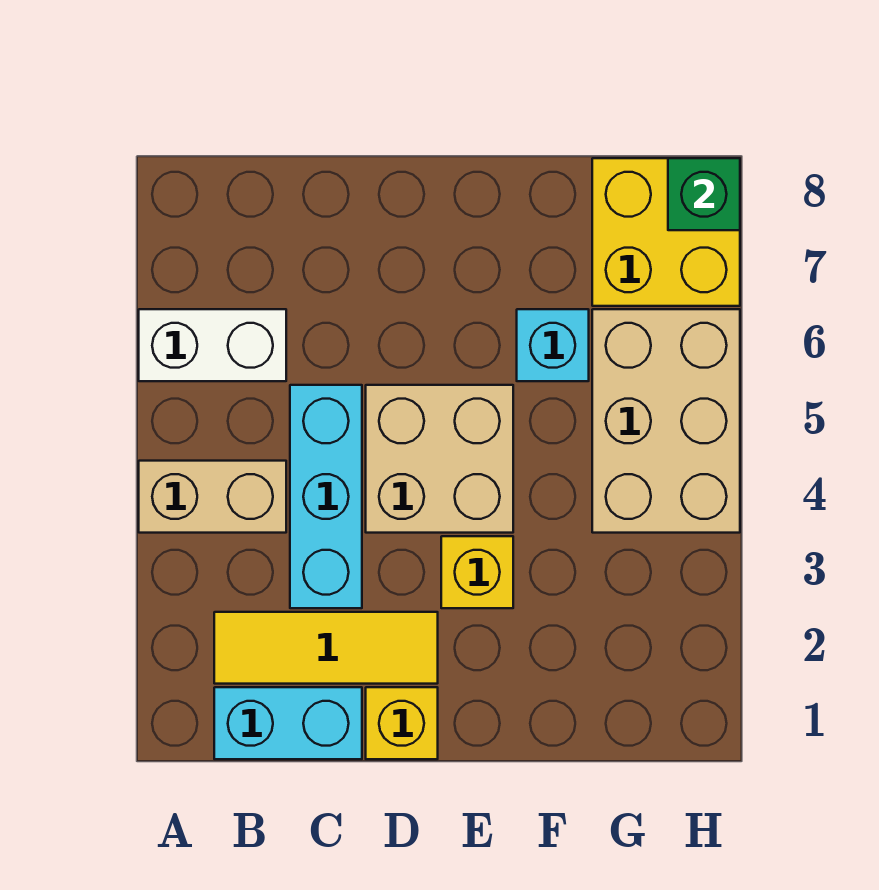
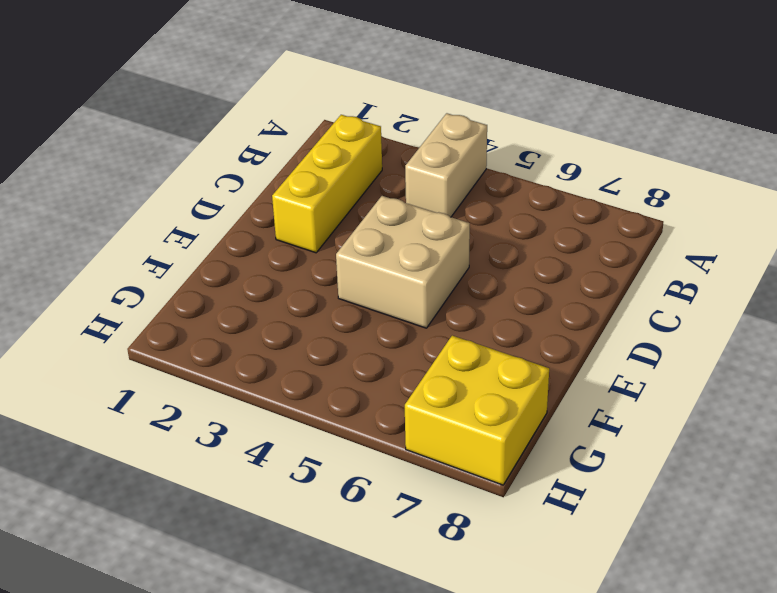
yellow brick B2:D2 level 1 -> yellow tile B2:D2 level 1
none -> white brick A6:B6 level 1
none -> cyan brick B1:C1 level 1
none -> cyan brick C3:C5 level 1

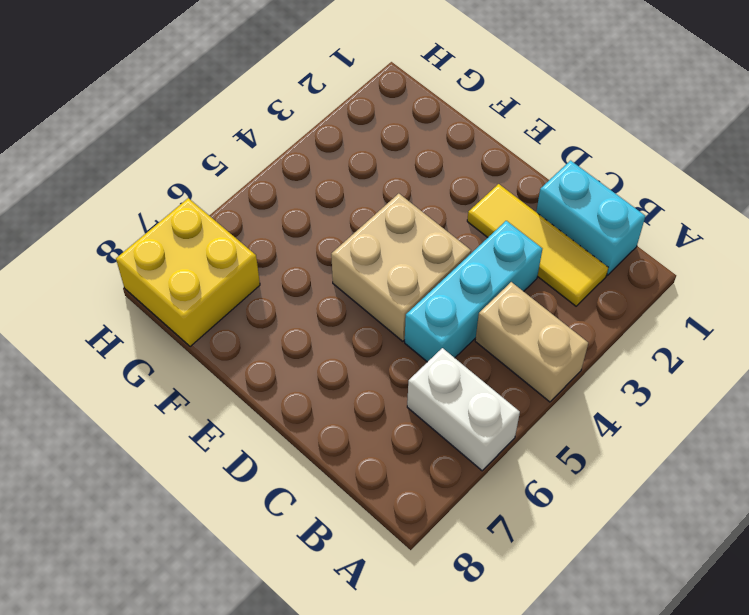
none -> yellow brick D1 level 1
none -> yellow brick E3 level 1
none -> cyan brick F6 level 1

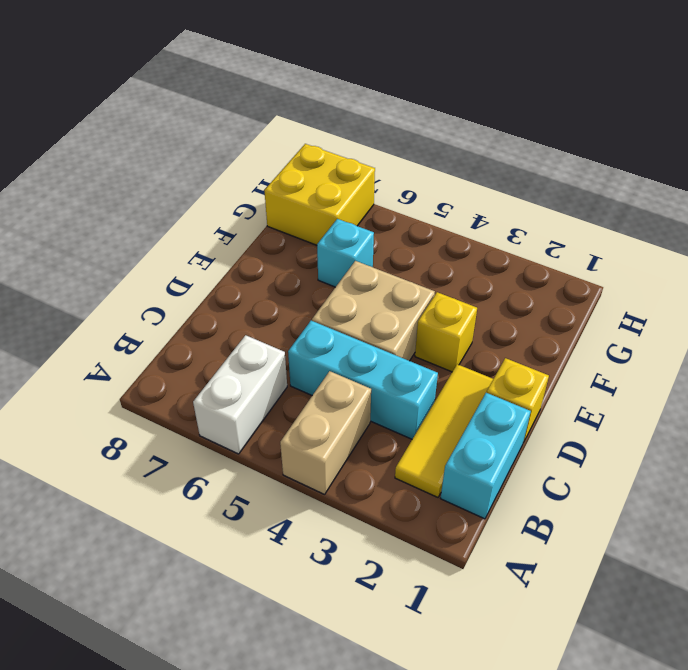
none -> tan brick G4:H6 level 1
none -> green brick H8 level 2

